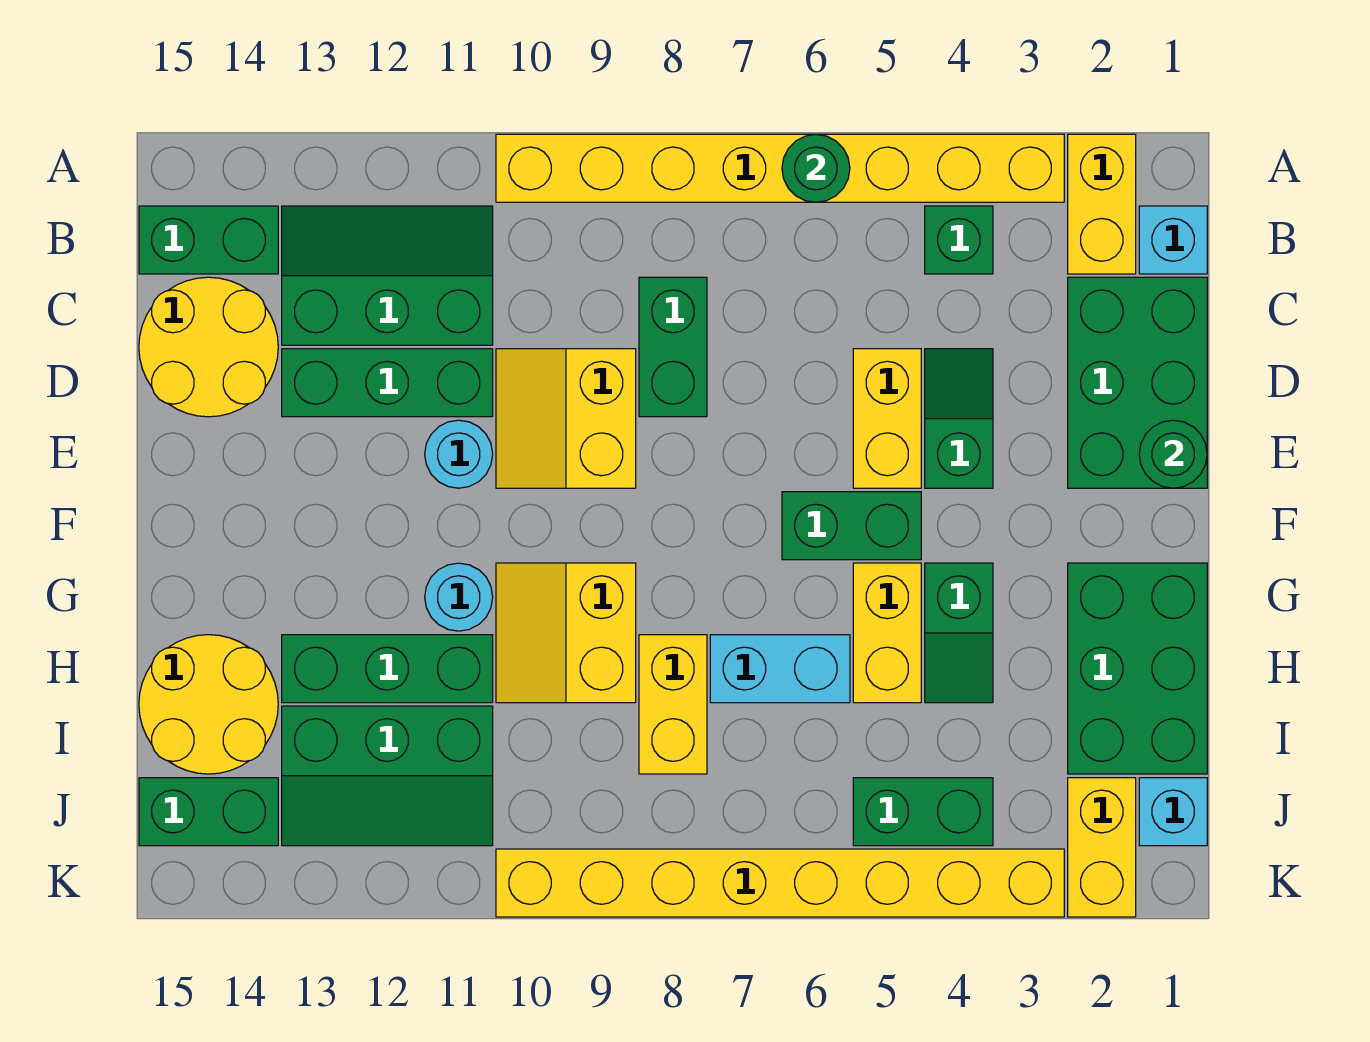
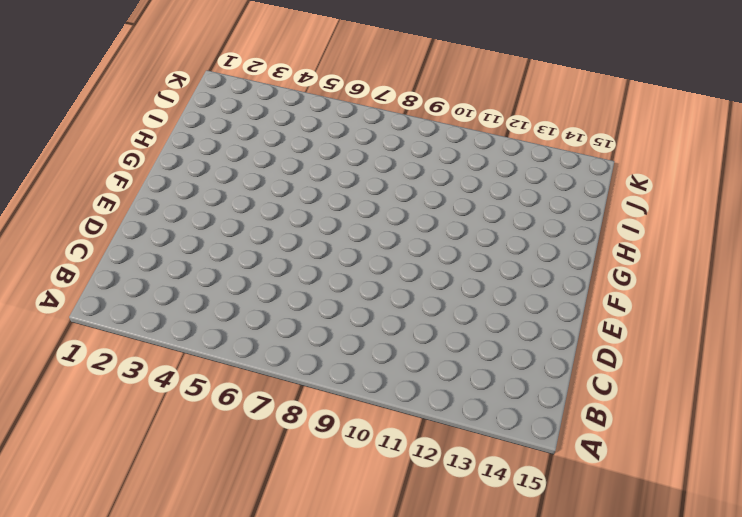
none -> yellow brick A2:B2 level 1
none -> yellow brick A3:A10 level 1
none -> cyan brick B1 level 1
none -> green brick B4 level 1

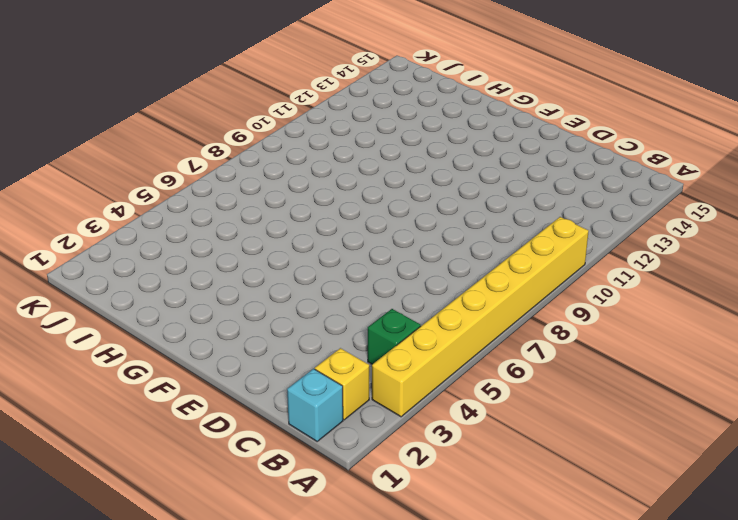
yellow brick B2 level 1 -> yellow brick A2:B2 level 1
none -> green slope B11:C13 level 1 top C
none -> green brick B14:B15 level 1
none -> green brick C1:E2 level 1
none -> green brick C8:D8 level 1

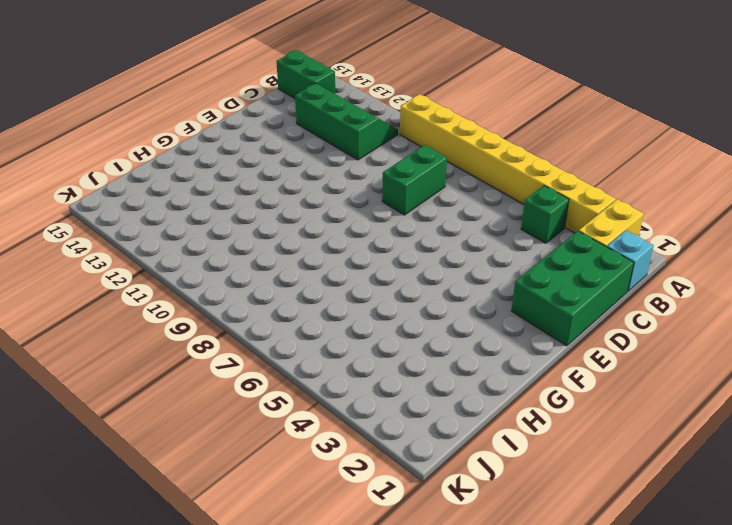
none -> yellow round brick C14:D15 level 1
none -> green slope D4:E4 level 1 top E
none -> yellow brick D5:E5 level 1
none -> yellow slope D9:E10 level 1 top 9

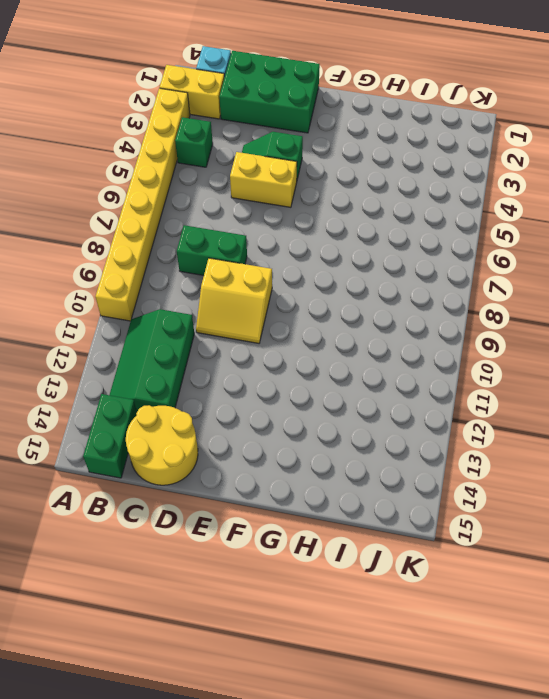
none -> green brick D11:D13 level 1
none -> cyan round brick E11 level 1
none -> green brick F5:F6 level 1
none -> green brick G1:I2 level 1

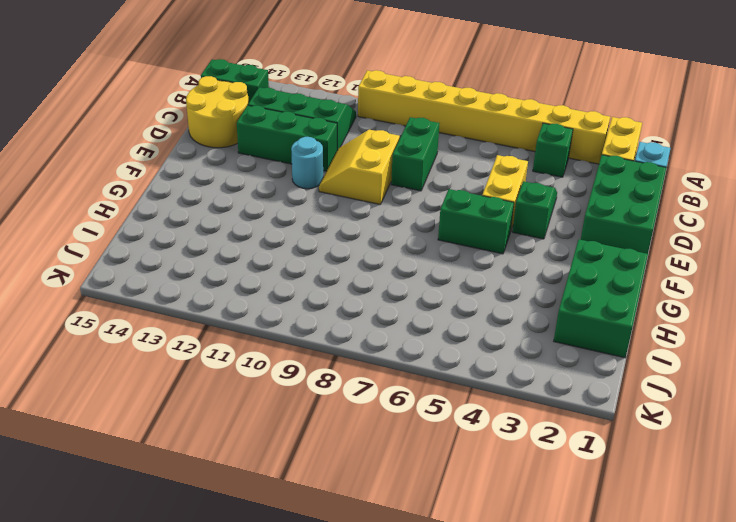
none -> green slope G4:H4 level 1 top G
none -> yellow brick G5:H5 level 1
none -> yellow slope G9:H10 level 1 top 9
none -> cyan round brick G11 level 1

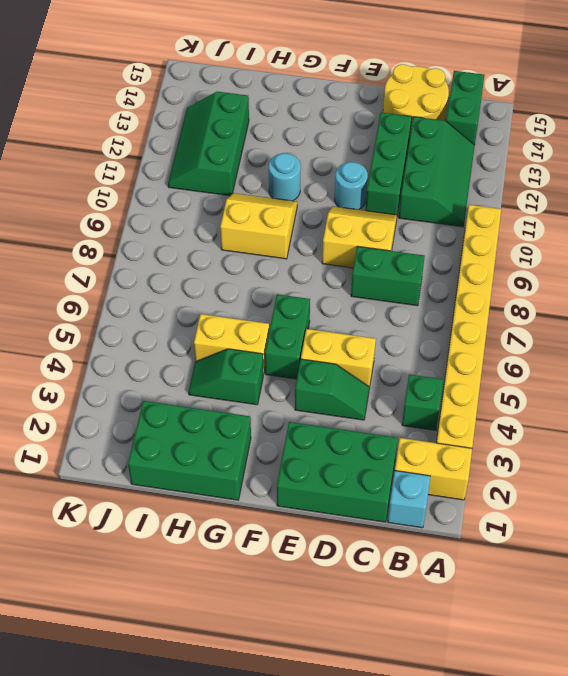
none -> cyan brick H6:H7 level 1
none -> yellow brick H8:I8 level 1
none -> green brick H11:H13 level 1
none -> yellow round brick H14:I15 level 1

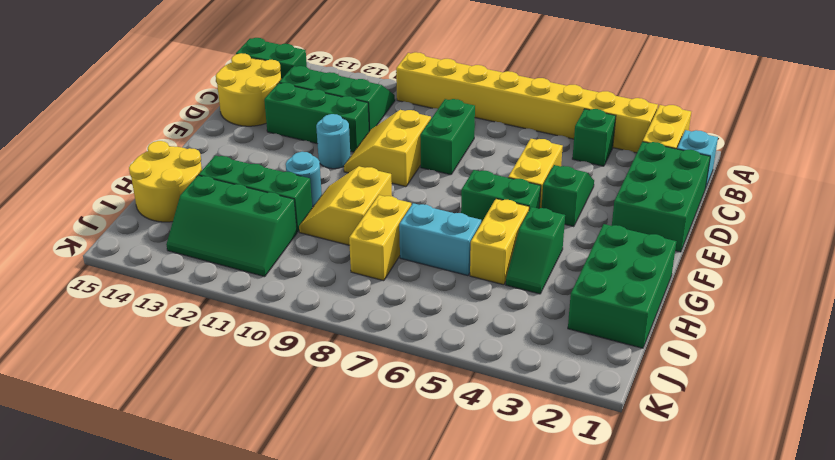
none -> cyan brick J1 level 1
none -> yellow brick J2:K2 level 1
none -> green brick J4:J5 level 1
none -> green brick J14:J15 level 1

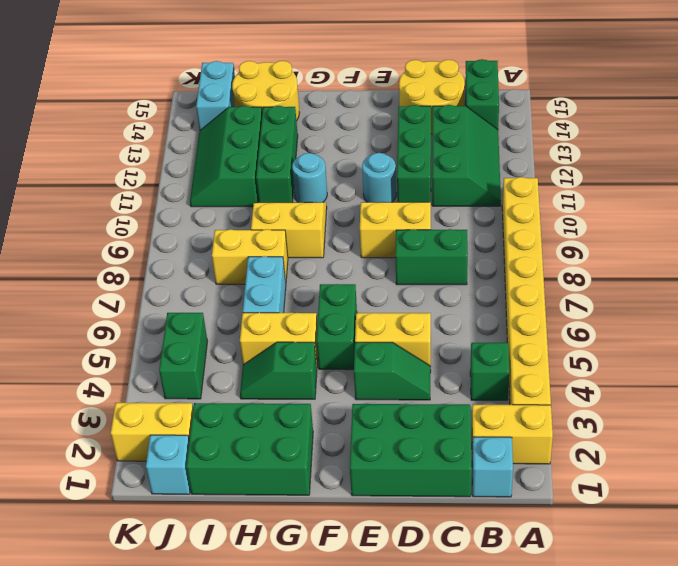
cyan brick J14:J15 level 1 -> green brick J14:J15 level 1
none -> yellow brick K3:K10 level 1
none -> green round brick A6 level 2
none -> green round brick E1 level 2

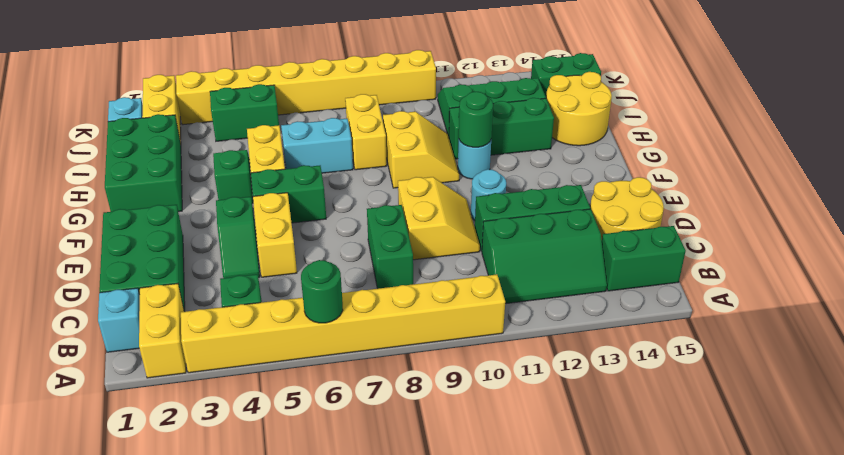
green round brick G11 level 2 -> green round brick E1 level 2

